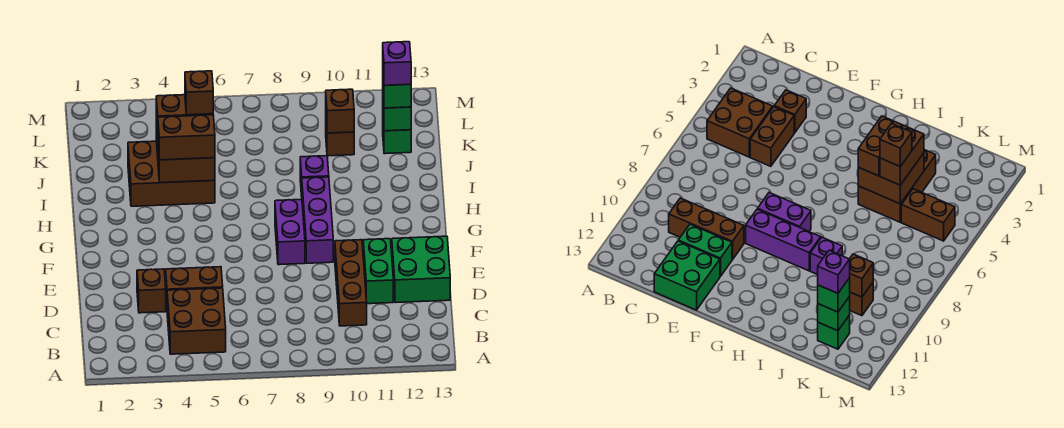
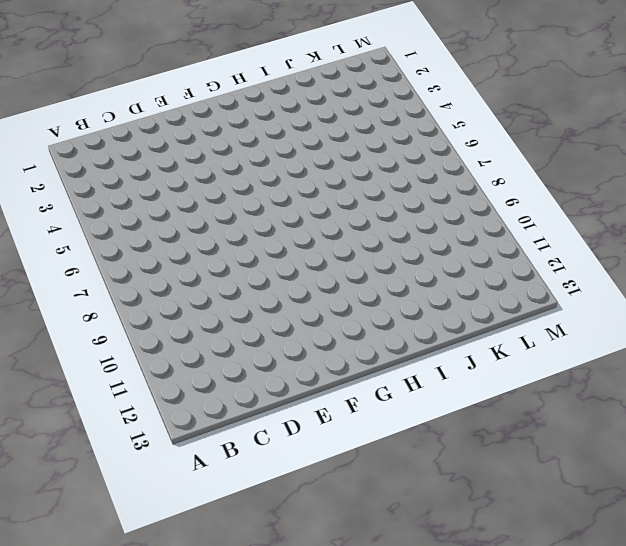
none -> brown brick B4:C5 level 1
none -> brown brick C10:E10 level 1
none -> brown brick D3 level 1

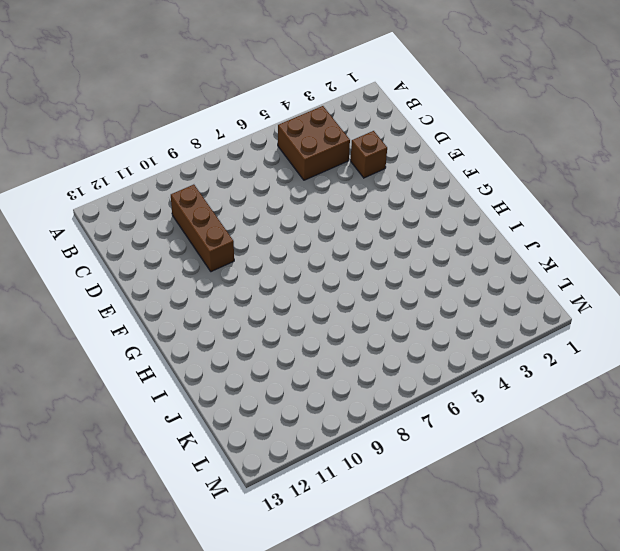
none -> brown brick D4:D5 level 1
none -> green brick D11:E11 level 1
none -> green brick D12:E13 level 1

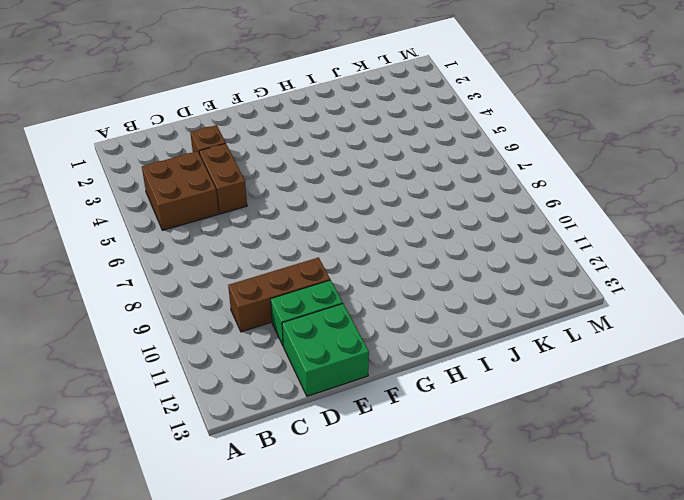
none -> purple brick F8:G8 level 1
none -> purple brick F9:H9 level 1
none -> brown brick I3:J5 level 1

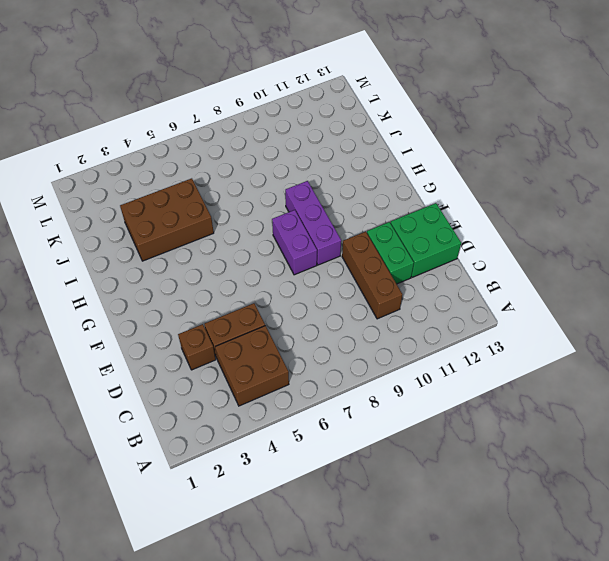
none -> purple brick I9 level 1
none -> brown brick K5:L5 level 1
none -> brown brick K10 level 1

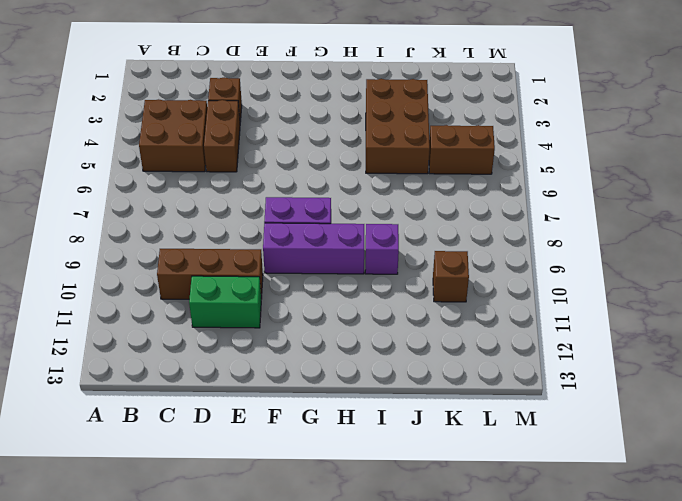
none -> green brick D12:E13 level 1
none -> green brick K12 level 1
none -> brown brick I4:J5 level 2

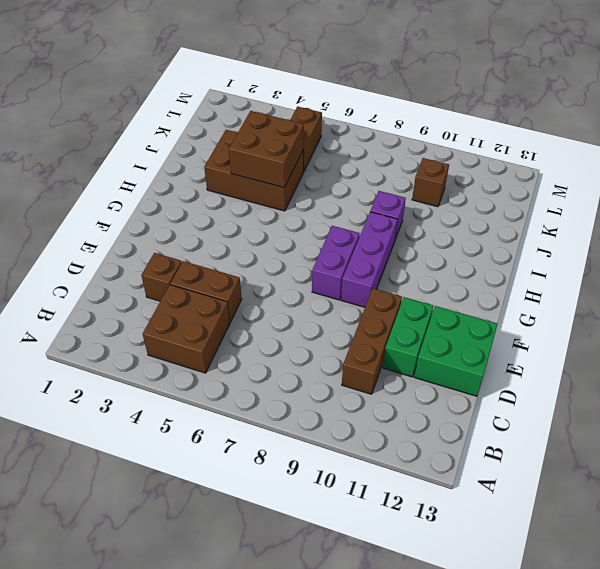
none -> green brick K12 level 1
none -> brown brick K10 level 2
none -> green brick K12 level 2

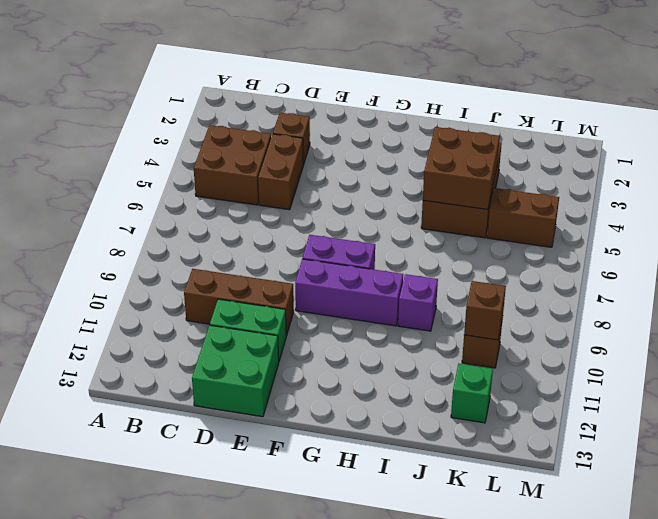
none -> green brick K12 level 2
none -> brown brick I4:I5 level 3
none -> brown brick J4:J5 level 3

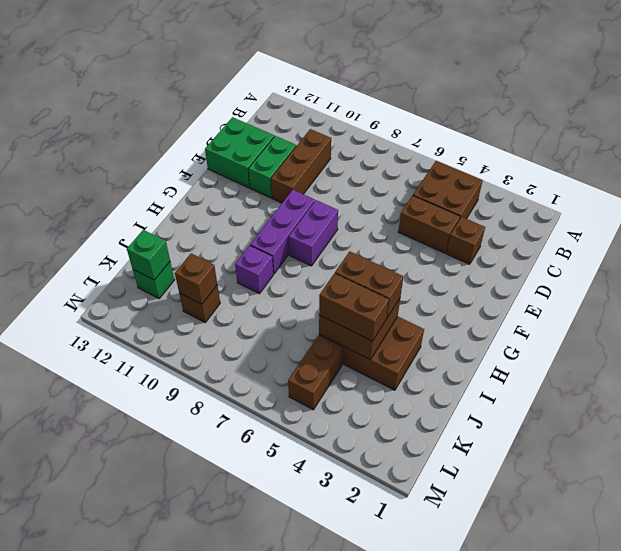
none -> green brick K12 level 3
none -> brown brick J5 level 4
none -> purple brick K12 level 4

